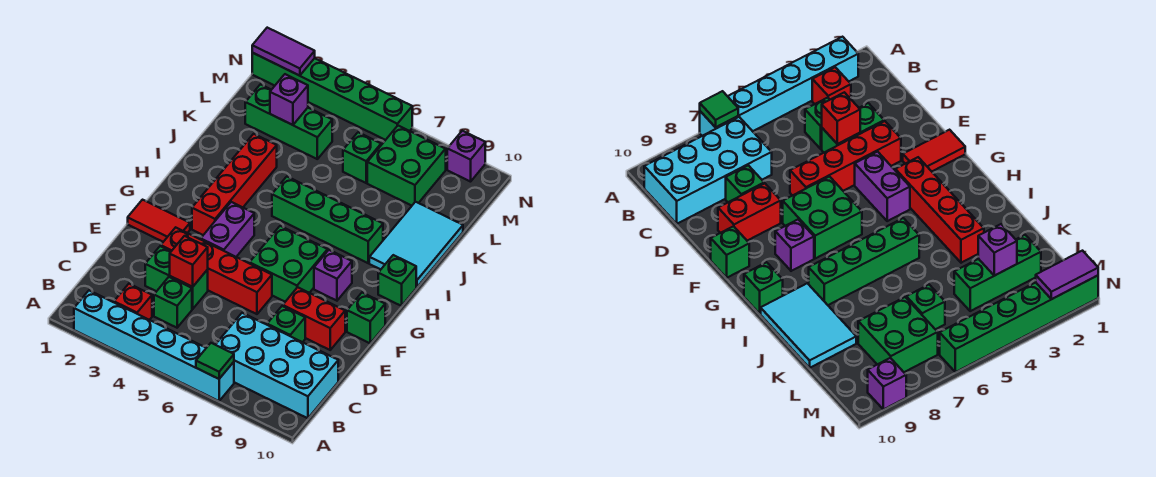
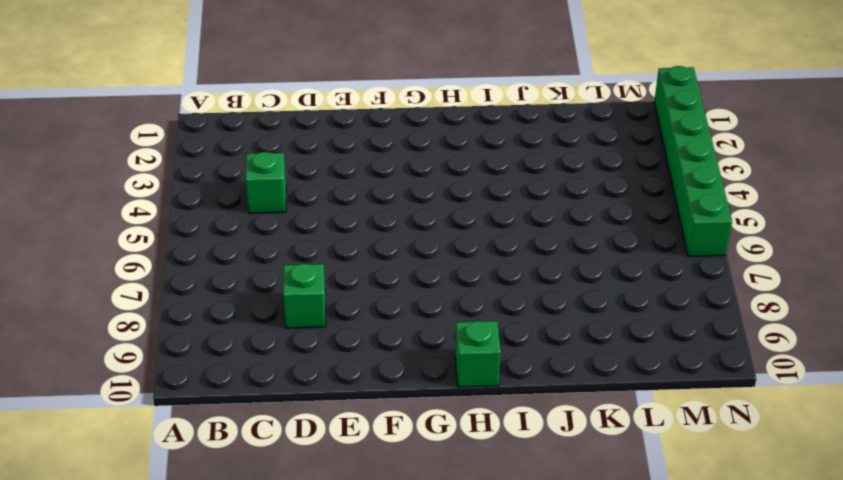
none -> cyan brick A2:A7 level 1
none -> red brick B3 level 1
none -> cyan brick B7:C10 level 1

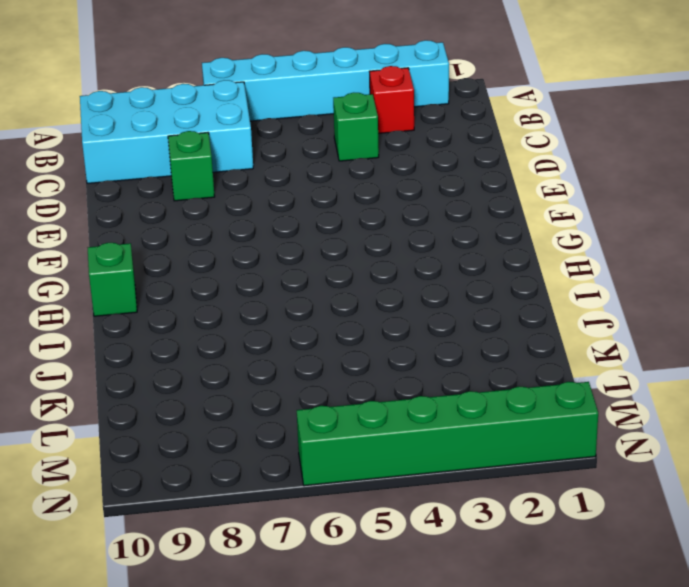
none -> green brick D3:D4 level 1
none -> red brick E3:E6 level 1
none -> red brick E8:E9 level 1

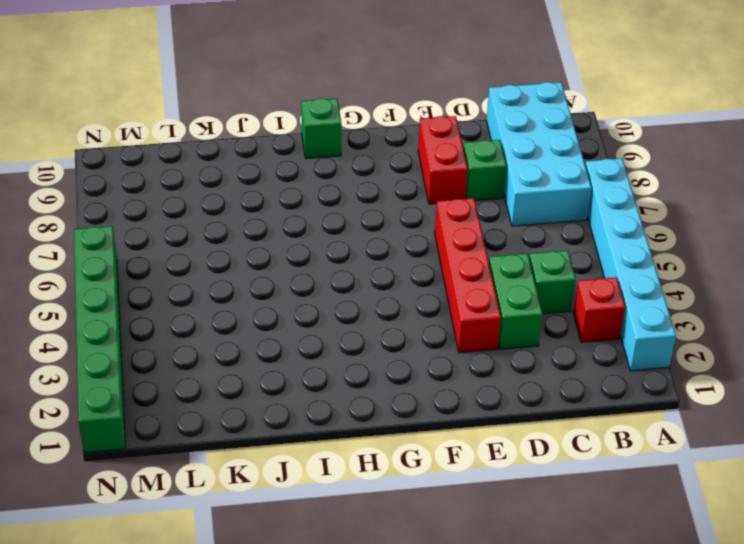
none -> red tile F1:F2 level 1
none -> purple brick F4:G4 level 1
none -> green brick F6:G7 level 1

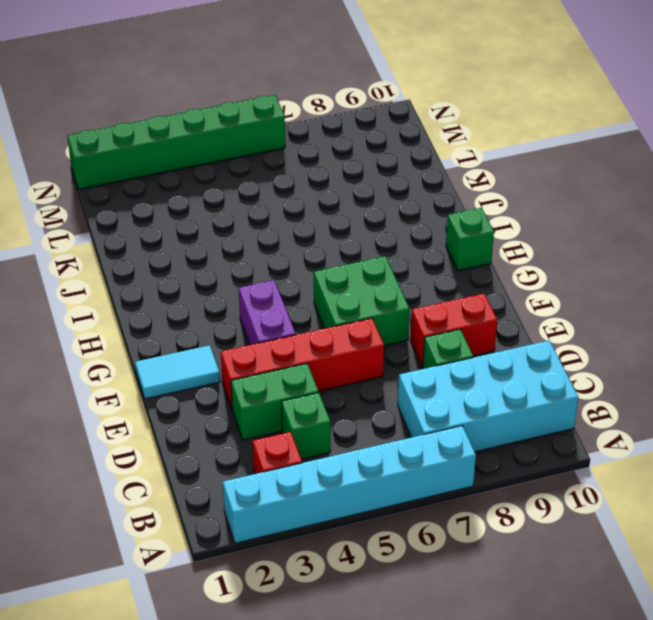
cyan tile F1:F2 level 1 -> red tile F1:F2 level 1
none -> green brick F10 level 1
none -> red brick G3:J3 level 1
none -> purple brick G8 level 1

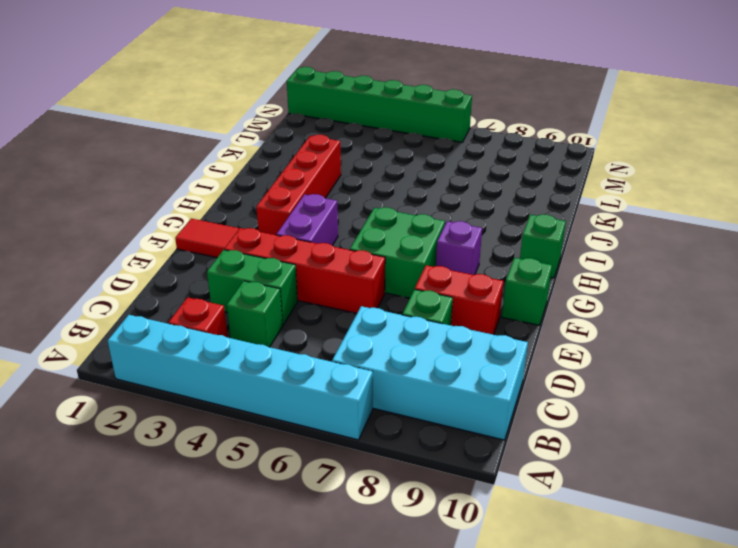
none -> green brick I5:I8 level 1
none -> cyan tile I9:K10 level 1
none -> green brick L2:L4 level 1

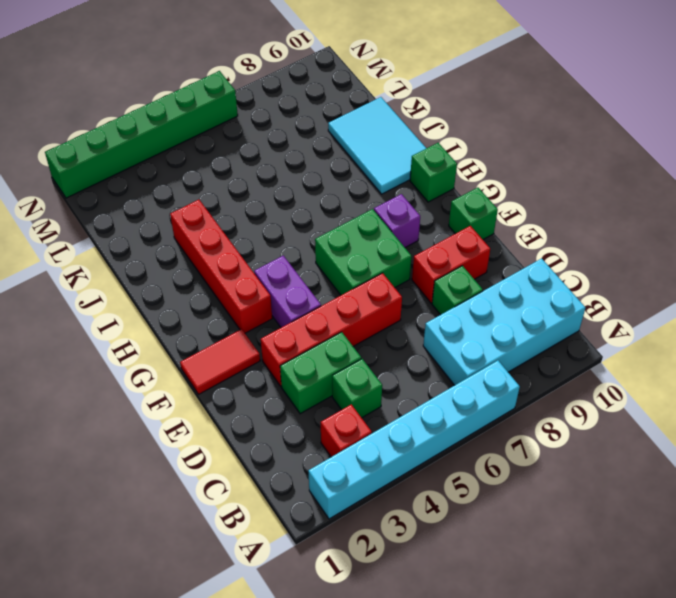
none -> green brick I5:I8 level 1
none -> green brick L2:L4 level 1
none -> green brick L6 level 1

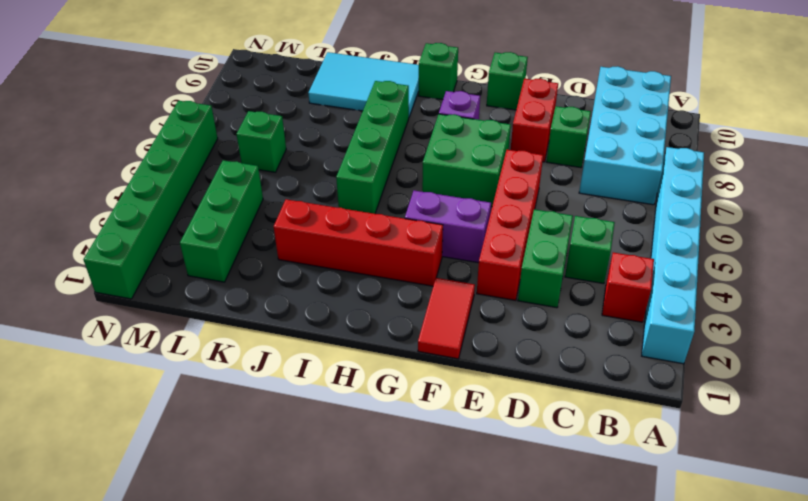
none -> green brick L7:M8 level 1
none -> purple brick N9 level 1
none -> green tile A7 level 2

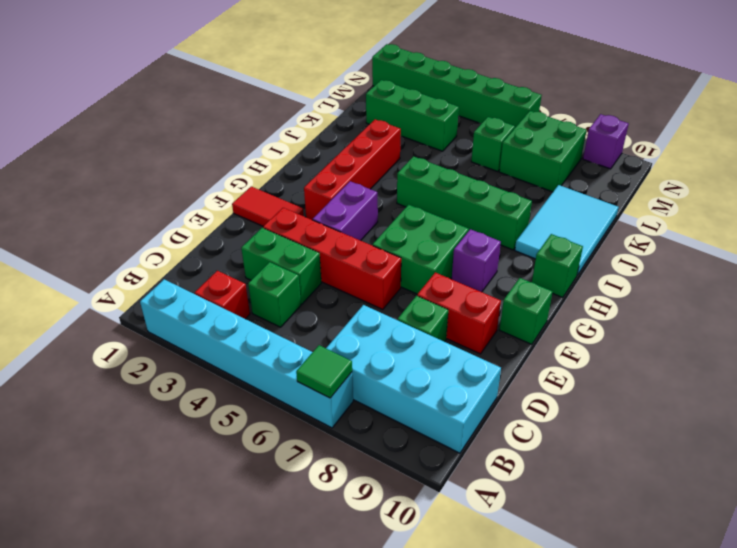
none -> red brick D4 level 2
none -> purple brick L3 level 2
none -> purple tile N1:N2 level 2

